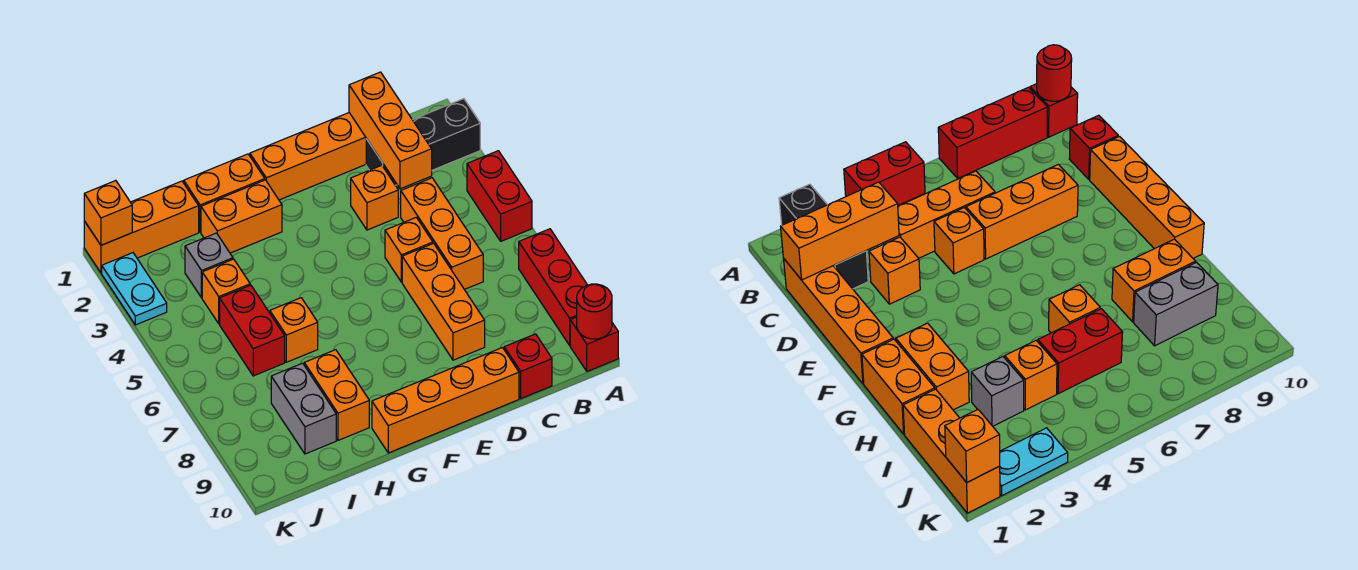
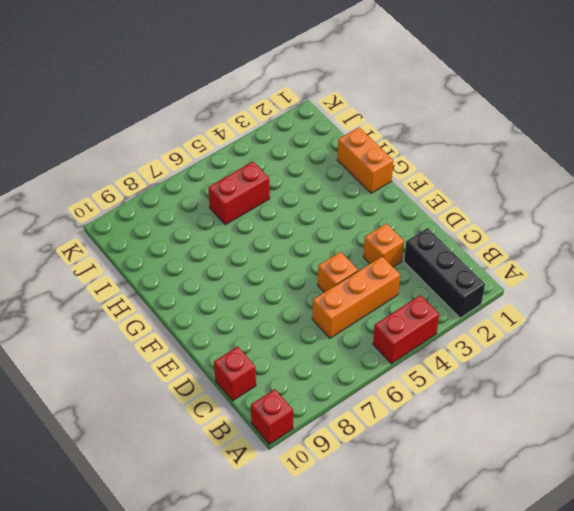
none -> red brick A7:A9 level 1
none -> orange brick C1:F1 level 1
none -> orange brick D6:D8 level 1

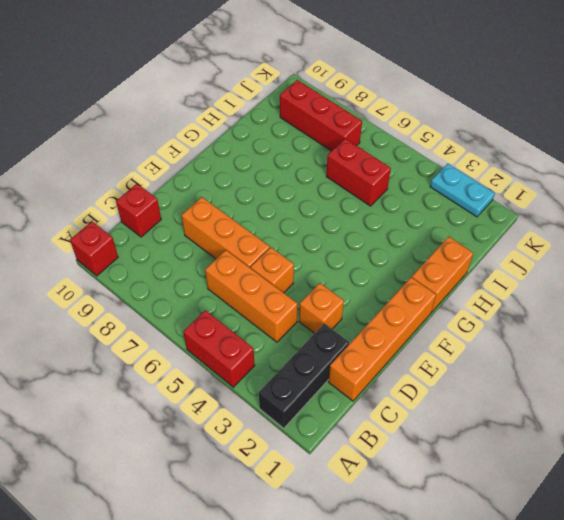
red brick J7:J9 level 1 -> red brick A7:A9 level 1
none -> orange brick D10:G10 level 1
none -> orange brick G2:H2 level 1
none -> orange brick H6 level 1

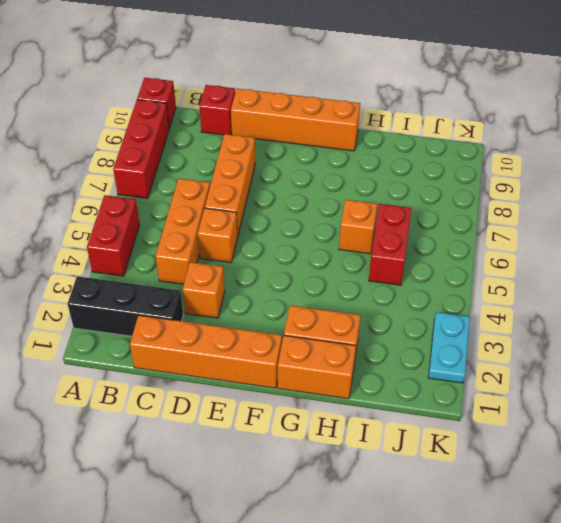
none -> orange brick H8:H9 level 1
none -> orange brick I1:K1 level 1
none -> grey brick I3 level 1

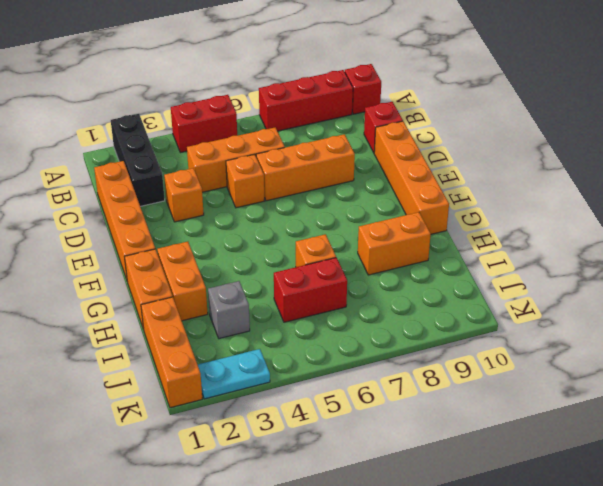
none -> orange brick I4 level 1
none -> grey brick I8:I9 level 1
none -> red round brick A10 level 2

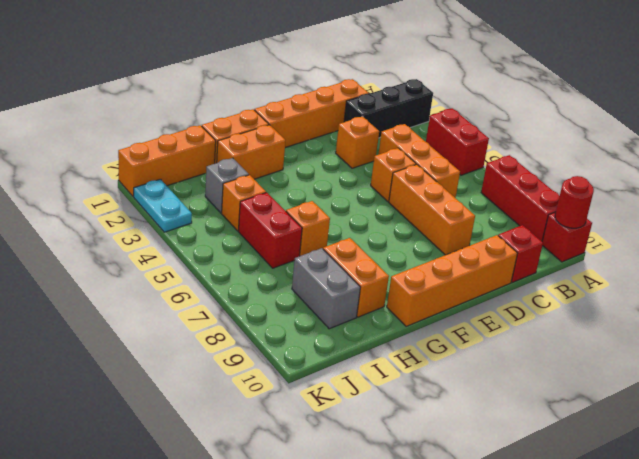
none -> orange brick C1:C3 level 2
none -> orange brick K1 level 2

